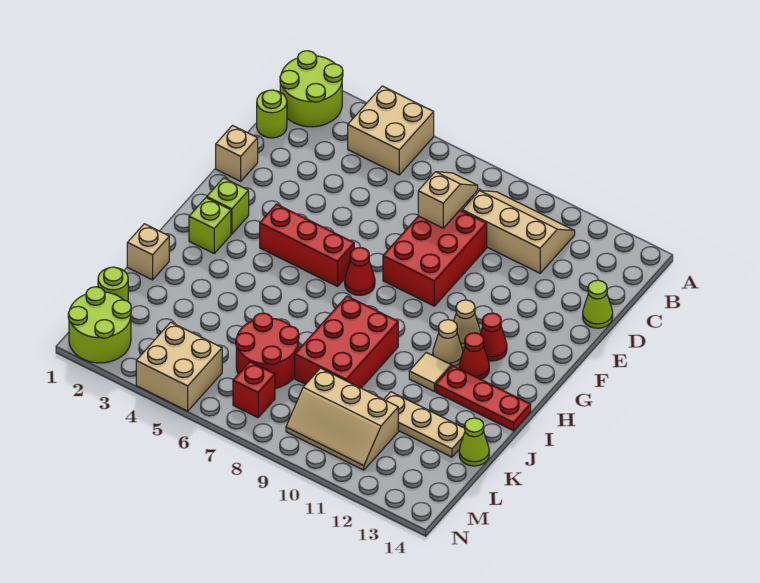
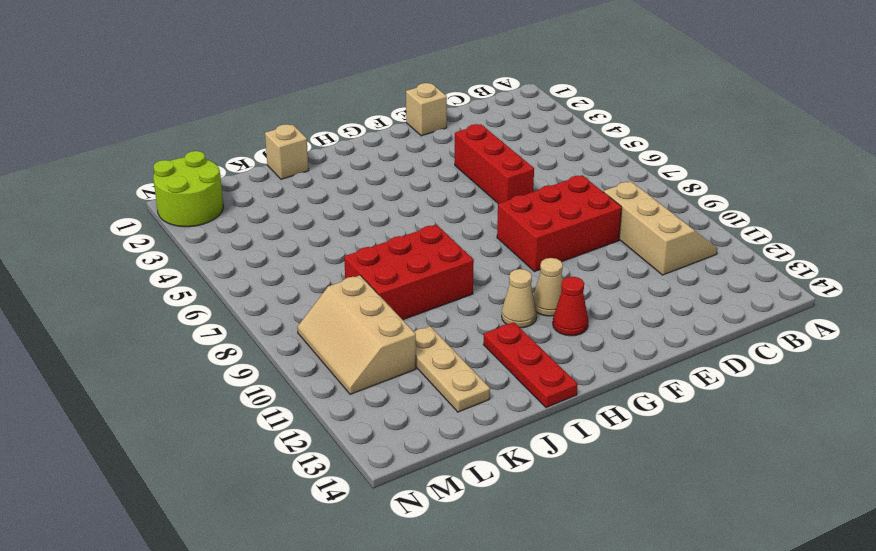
red brick E4:E6 level 1 -> red brick G4:G6 level 1
none -> lime round brick A1:B2 level 1
none -> tan brick A4:B5 level 1
none -> lime round brick C1 level 1

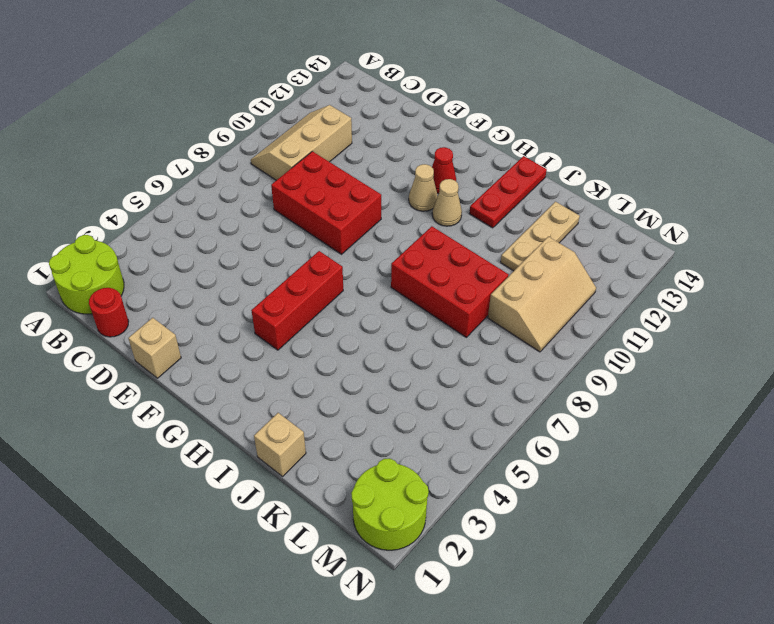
red round brick C1 level 1 -> lime round brick C1 level 1
none -> tan brick A4:B5 level 1
none -> lime cone D14 level 1
none -> lime brick G2 level 1

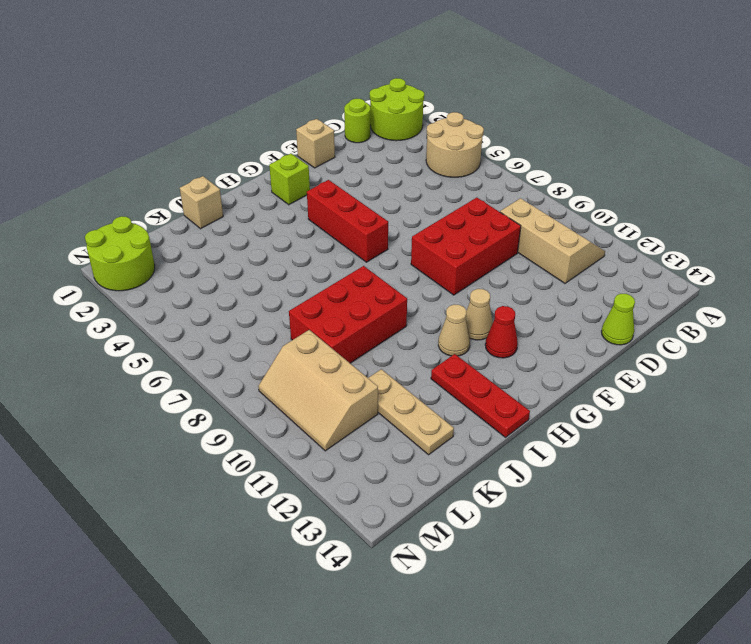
tan round brick A4:B5 level 1 -> tan brick A4:B5 level 1
none -> red cone G7 level 1
none -> lime brick H2 level 1
none -> red cone H12 level 1

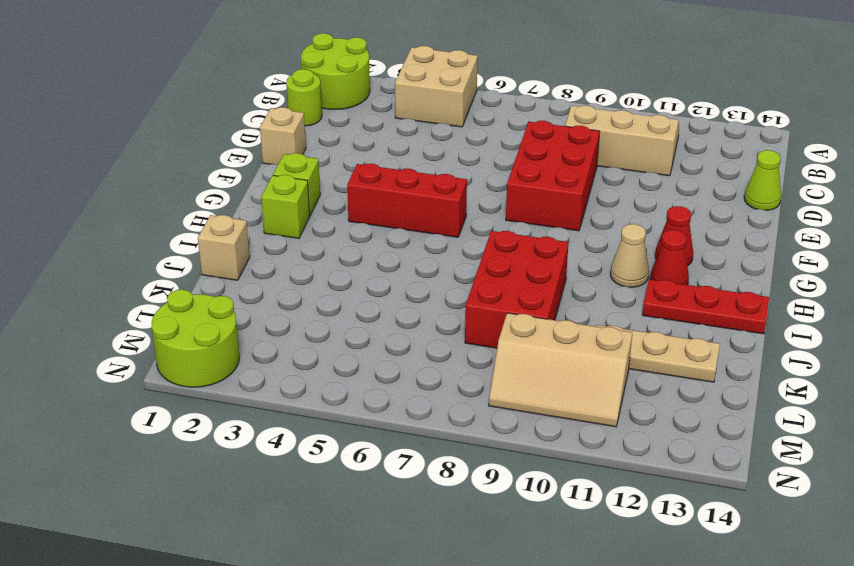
none -> red cone G7 level 1
none -> tan cone G11 level 1
none -> tan tile I11 level 1

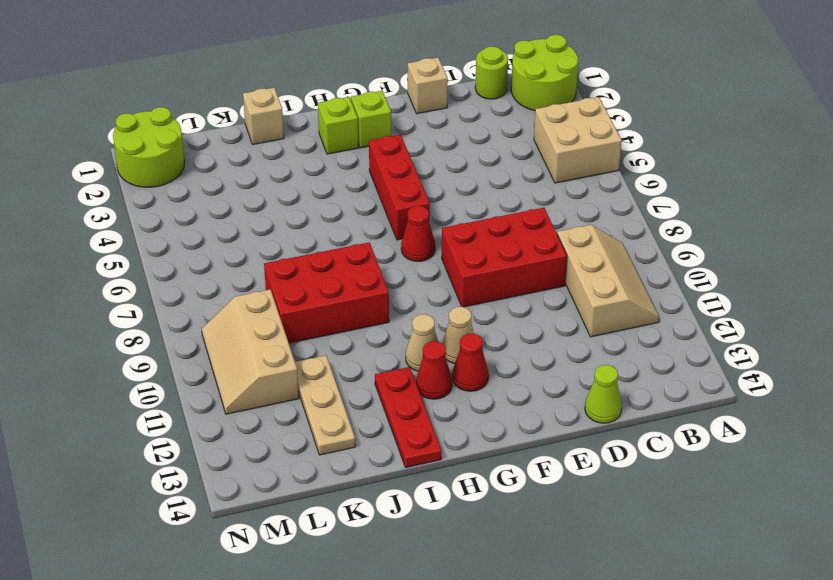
none -> tan tile I11 level 1
none -> red round brick K6:L7 level 1
none -> lime cone K14 level 1

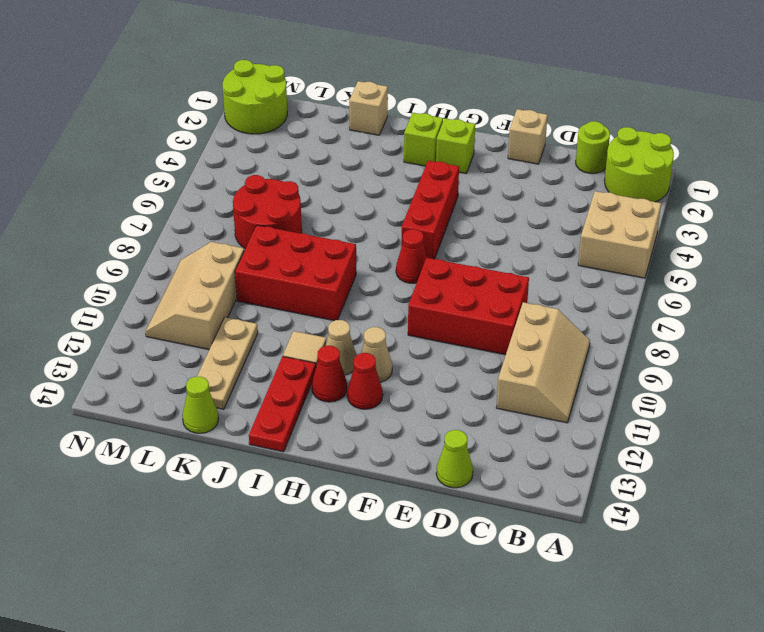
none -> lime round brick L1 level 1
none -> tan brick M4:N5 level 1
none -> red brick M7 level 1

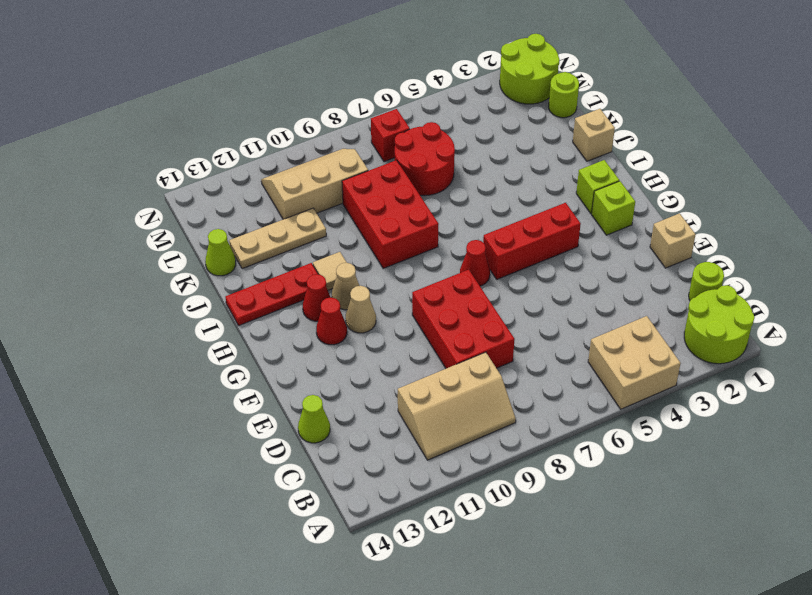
none -> tan brick M4:N5 level 1
none -> tan slope C8:D8 level 2 top D

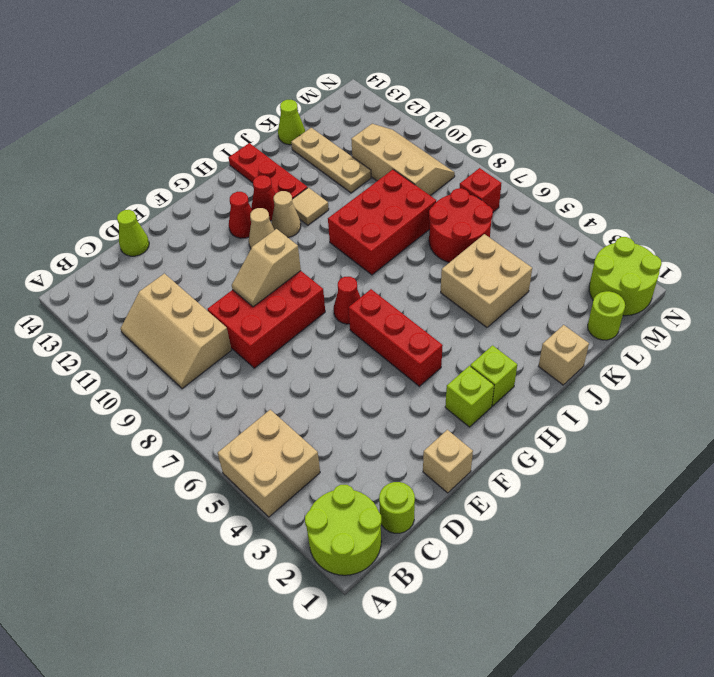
tan slope E9:F9 level 2 top F -> tan slope C8:D8 level 2 top D
tan brick J4:K5 level 1 -> tan brick M4:N5 level 1

